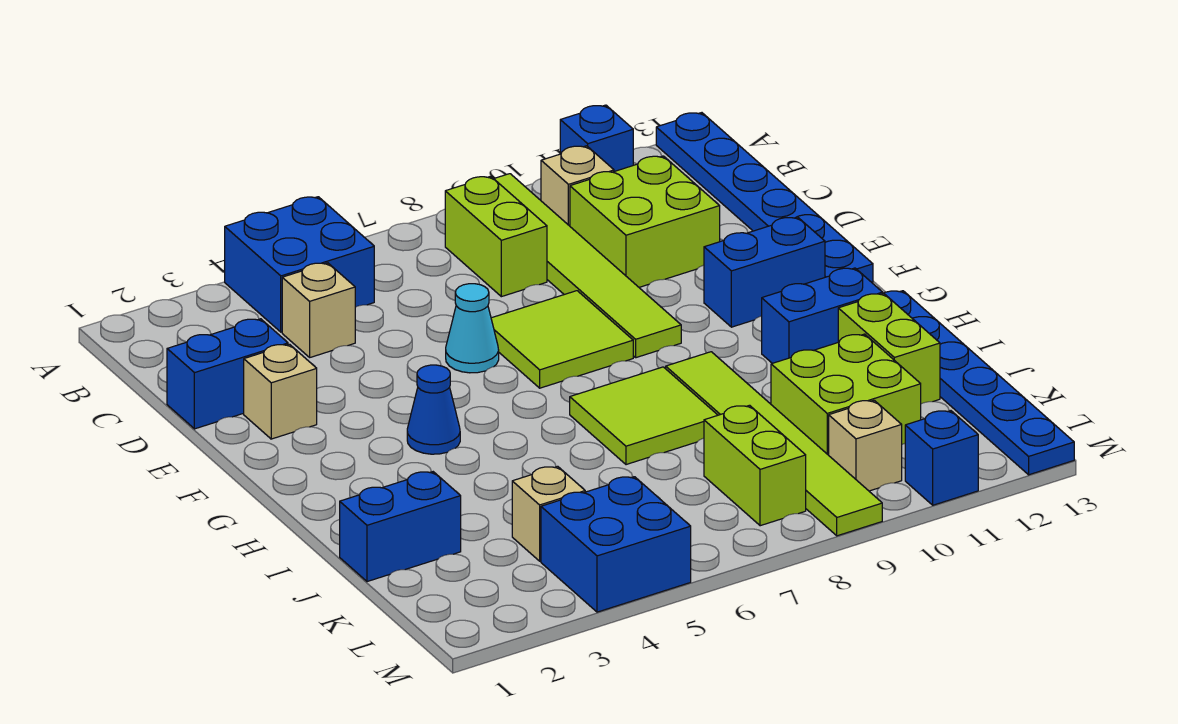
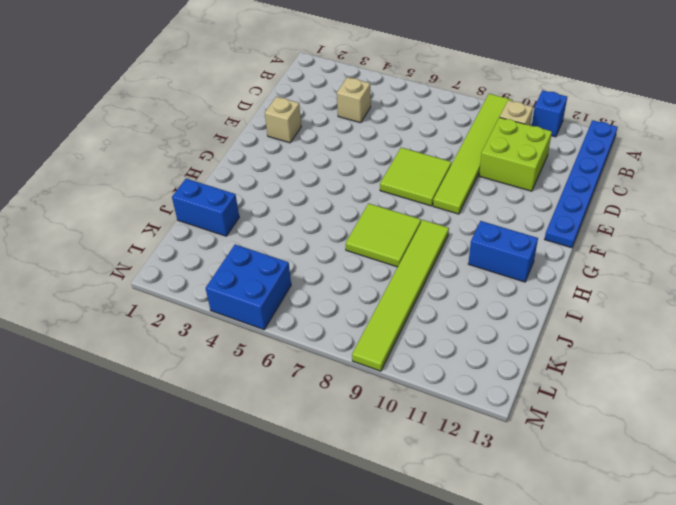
none -> blue brick A4:B5 level 1
none -> lime brick B8:C8 level 1
none -> blue brick D1:D2 level 1

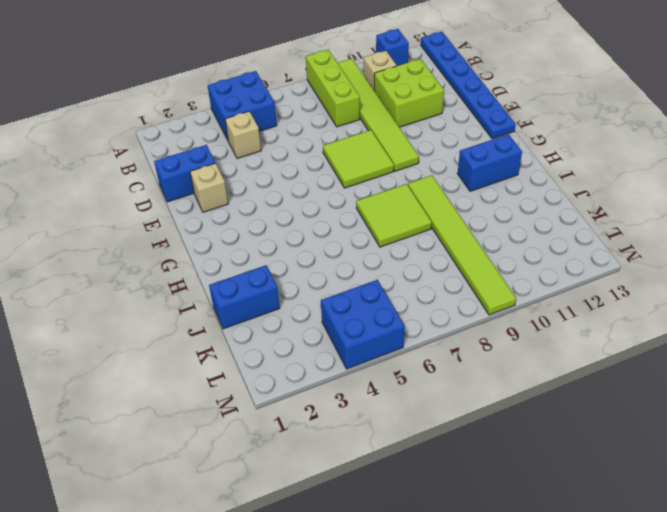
lime brick A8:C8 level 1 -> lime brick B8:C8 level 1
none -> cyan cone E6 level 1
none -> blue brick F11:F12 level 1
none -> blue cone G4 level 1

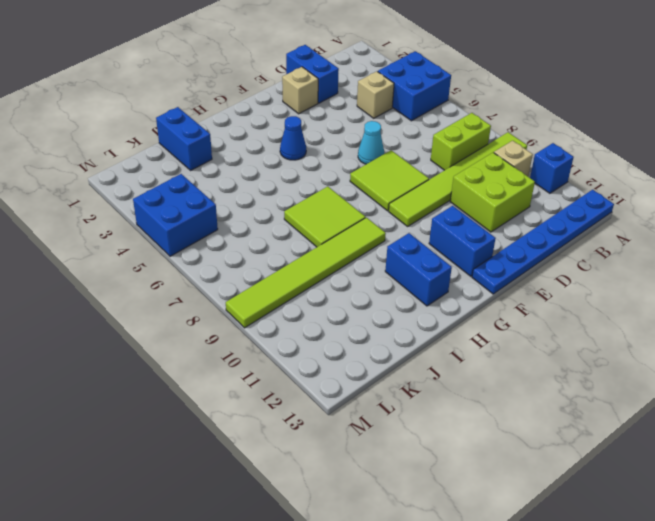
none -> blue plate H13:M13 level 1
none -> lime brick I12:J12 level 1
none -> lime brick J10:K11 level 1

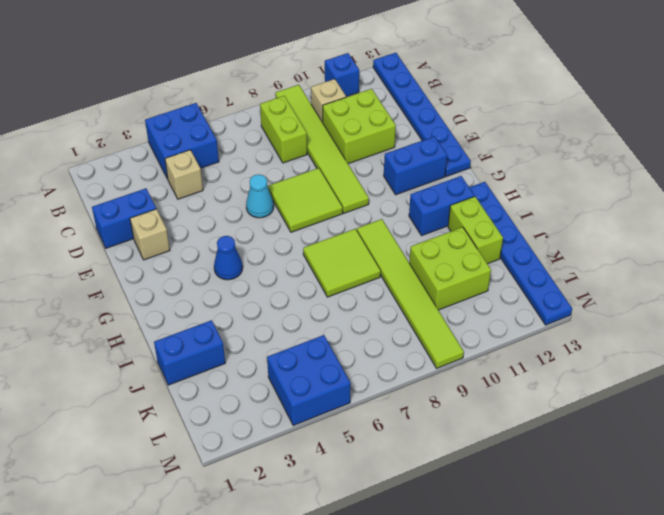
none -> tan brick K4 level 1
none -> lime brick K8:L8 level 1
none -> tan brick L10 level 1

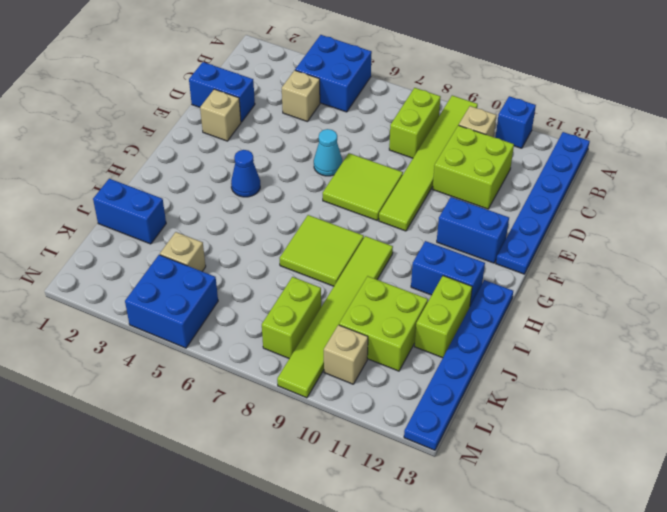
none -> blue brick M11 level 1

